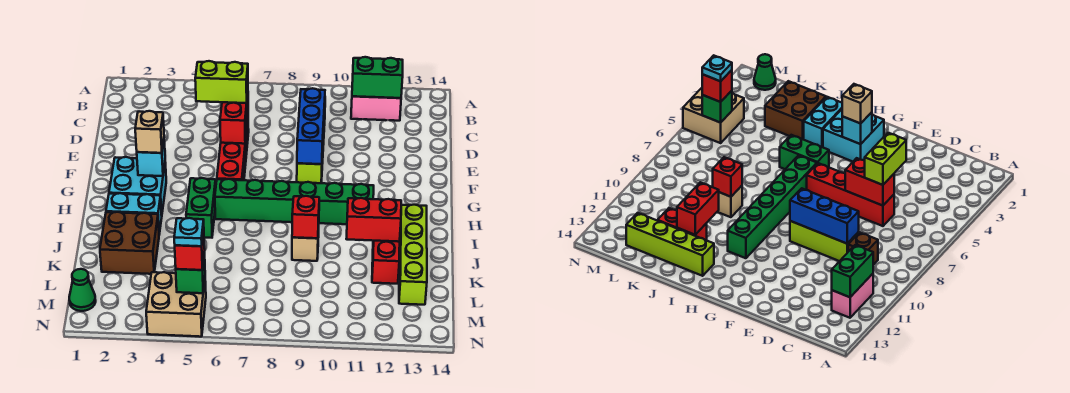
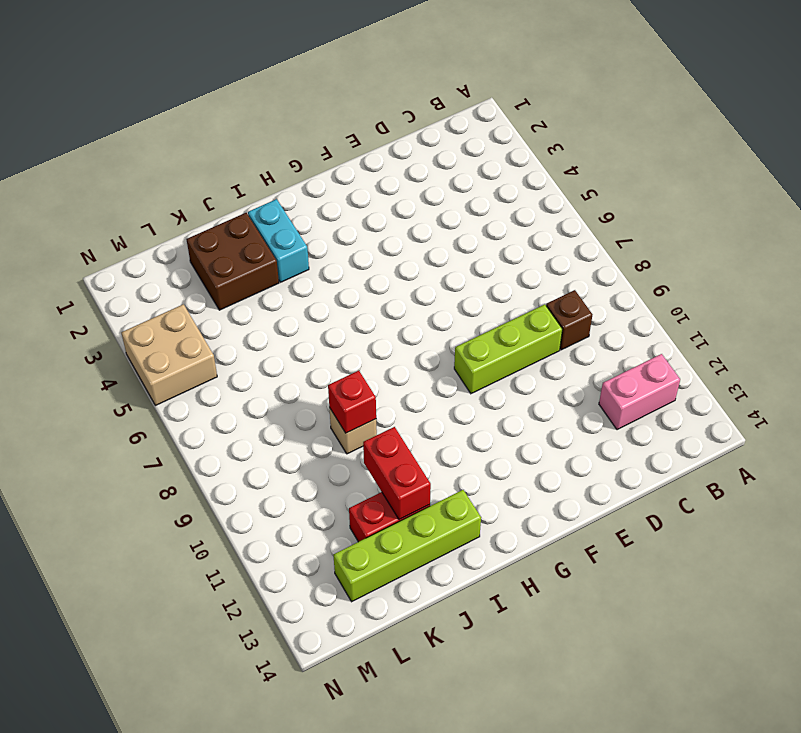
pink brick B12:C12 level 1 -> pink brick B11:B12 level 1
none -> red brick D6:G6 level 1
none -> cyan brick G2:H3 level 1
none -> green brick H5:I5 level 1

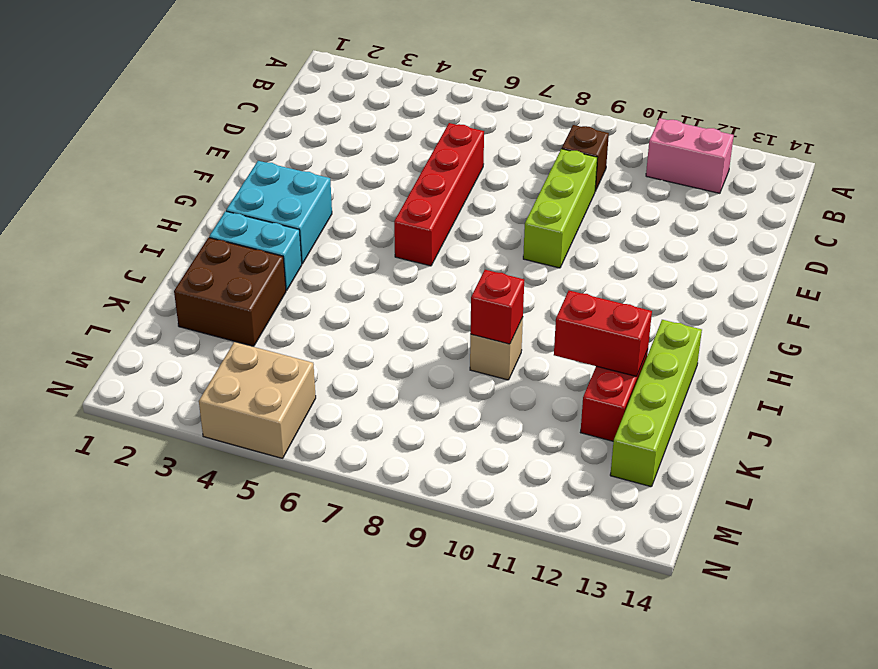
none -> green brick H5:I5 level 1
none -> green brick H6:H11 level 1
none -> green cone M1 level 1

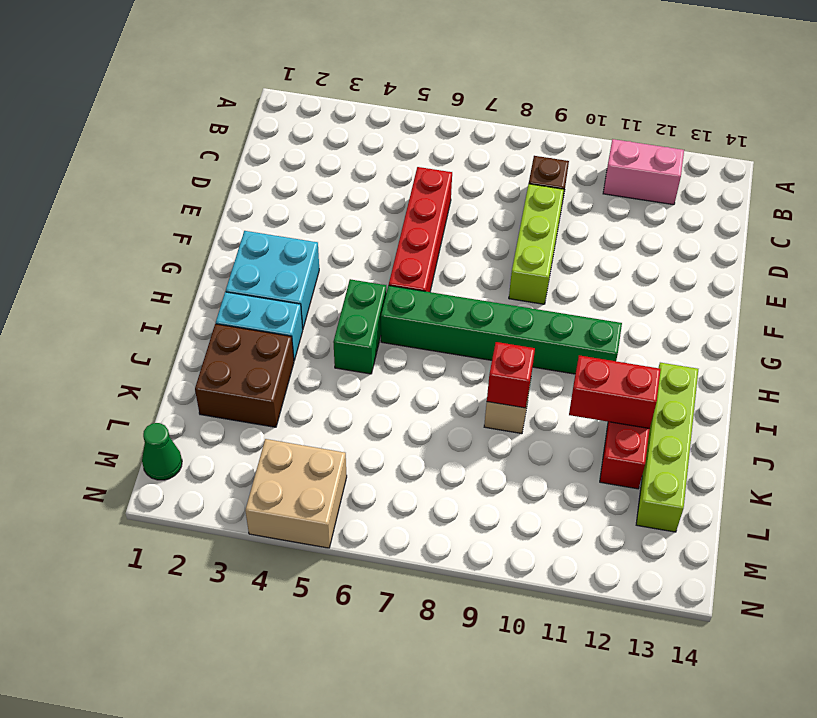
none -> green brick B11:B12 level 2
none -> red brick D6:E6 level 2
none -> blue brick D9:F9 level 2

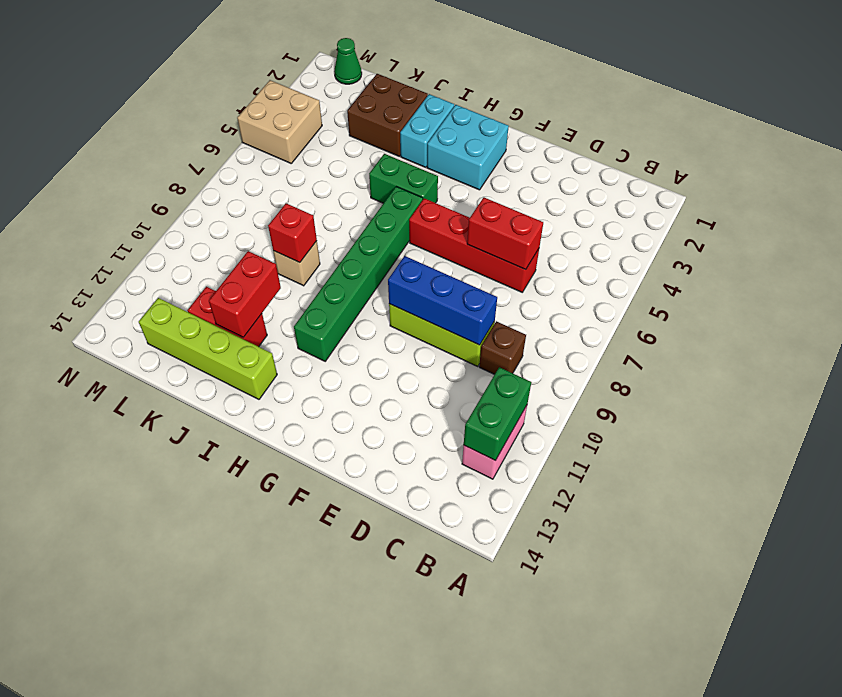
none -> cyan brick G3 level 2
none -> green brick M5 level 2
none -> lime brick D5:D6 level 3

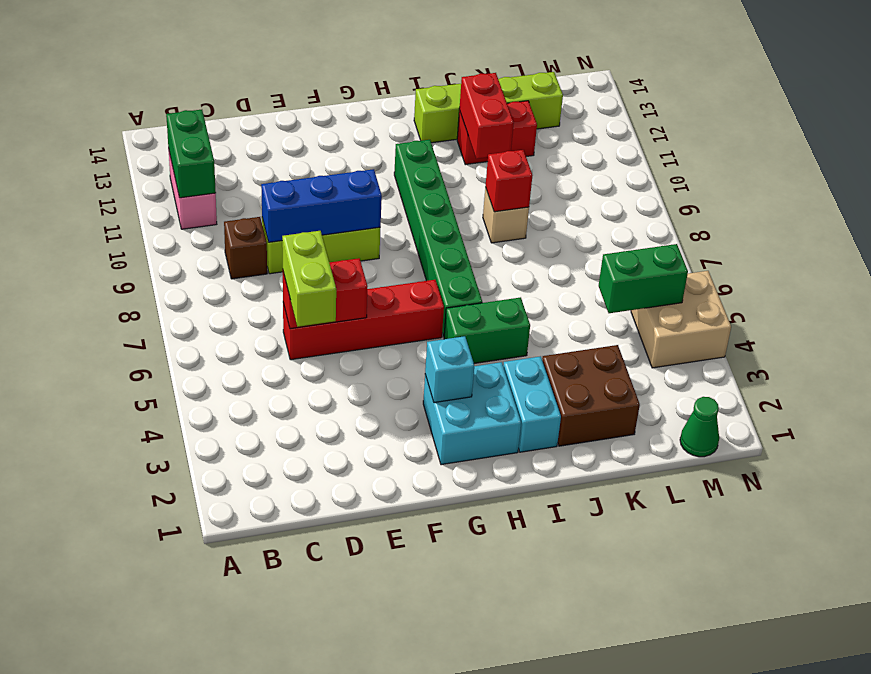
green brick L5:M5 level 2 -> green brick M5 level 2
none -> tan brick G3 level 3
none -> red brick M5 level 3
none -> cyan plate M5 level 4

